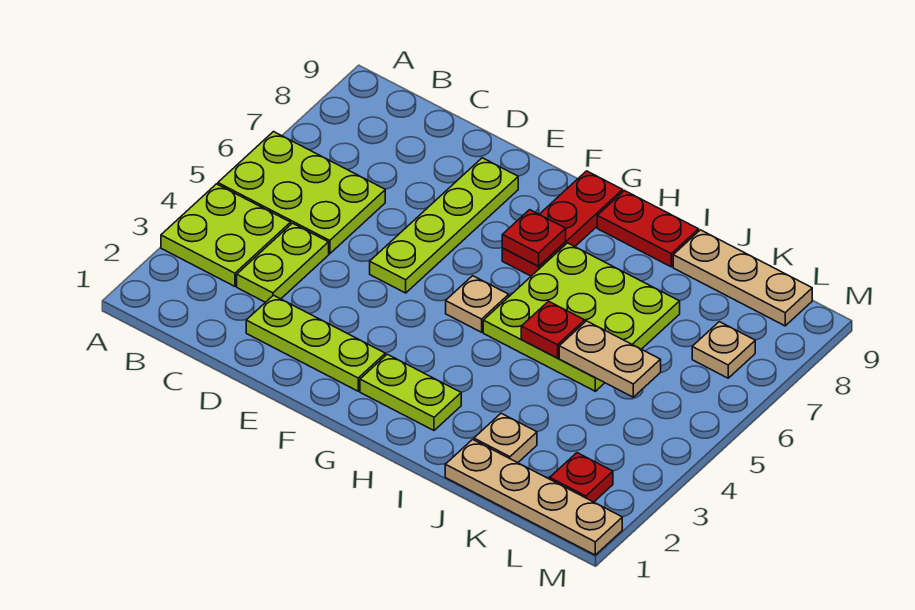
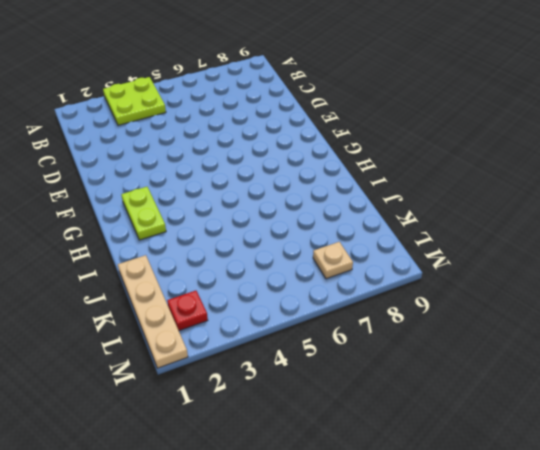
none -> lime plate A5:C6 level 1
none -> lime plate C3:C4 level 1
none -> lime plate D2:F2 level 1

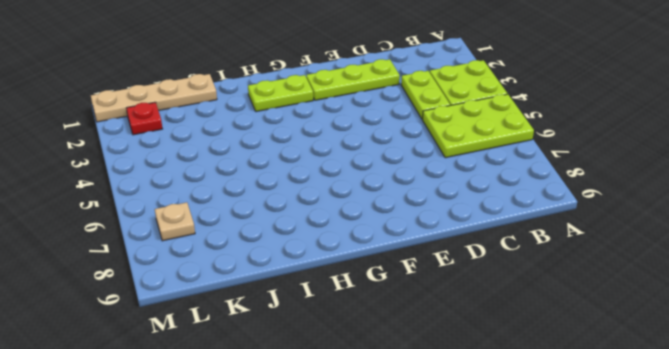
none -> lime plate E5:E8 level 1
none -> tan plate G5 level 1
none -> red plate G7:G9 level 1

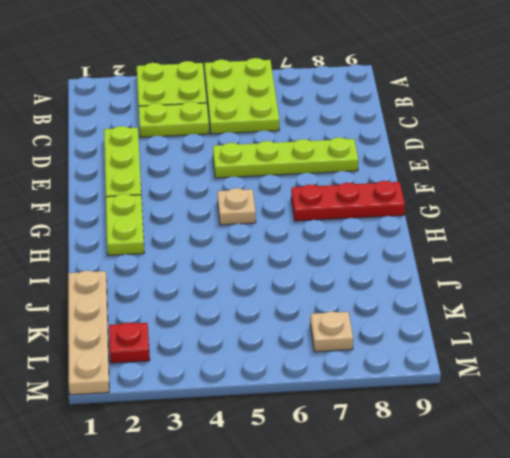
none -> lime plate H5:J7 level 1
none -> red plate H9:I9 level 1
none -> tan plate J2 level 1

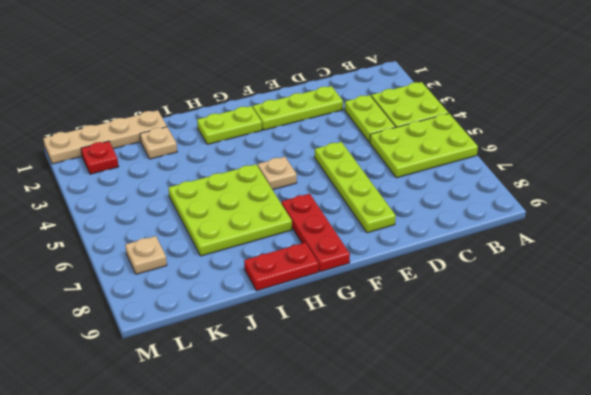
none -> tan plate J9:L9 level 1
none -> red plate G7 level 2
none -> red plate I5 level 2

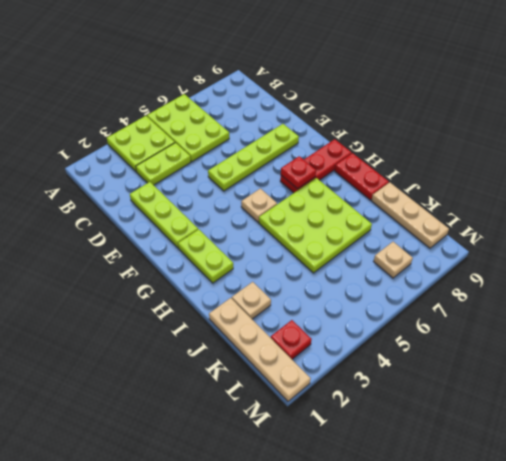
none -> red plate I5 level 2
none -> tan plate J5:K5 level 2

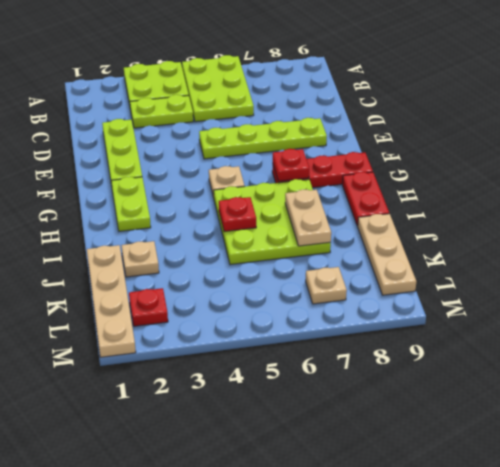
tan plate I7:J7 level 2 -> tan plate J5:K5 level 2

